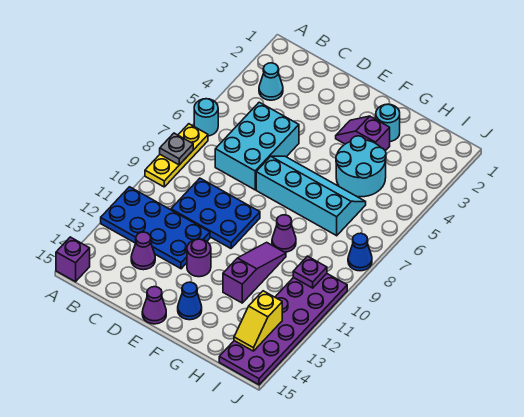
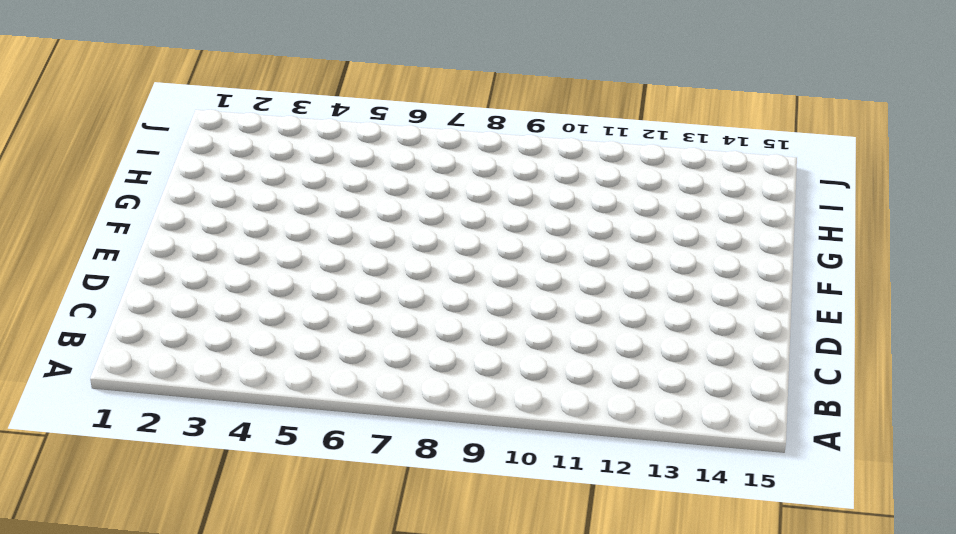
none -> cyan round brick A6 level 1
none -> yellow plate A7:A9 level 1
none -> blue plate A11:D12 level 1

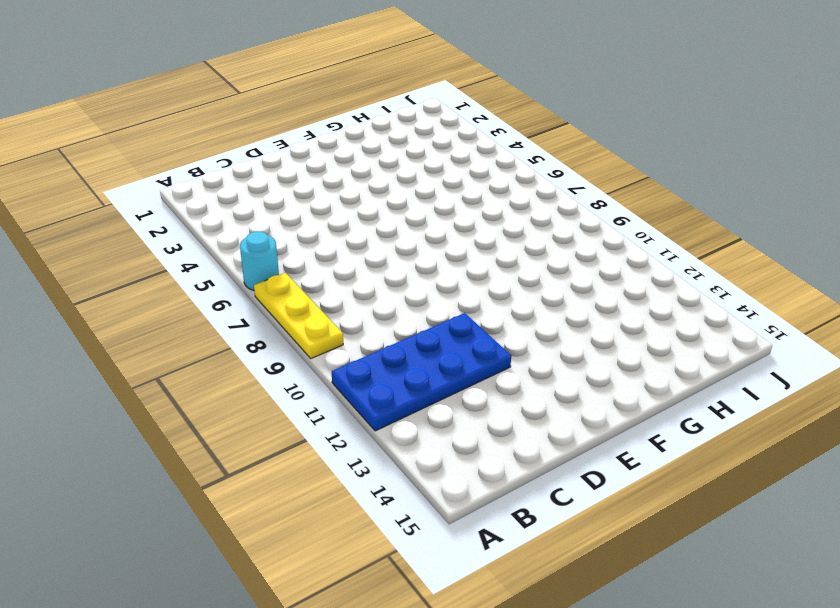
none -> purple brick A15 level 1
none -> cyan cone B3 level 1
none -> cyan brick C5:D7 level 1

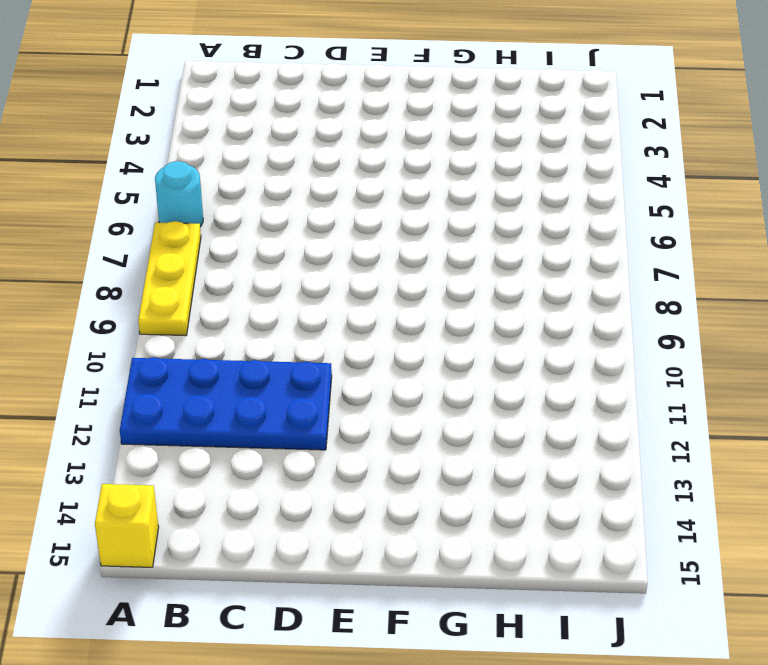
yellow brick A15 level 1 -> purple brick A15 level 1
none -> cyan cone B3 level 1
none -> cyan brick C5:D7 level 1
none -> blue plate C9:E10 level 1

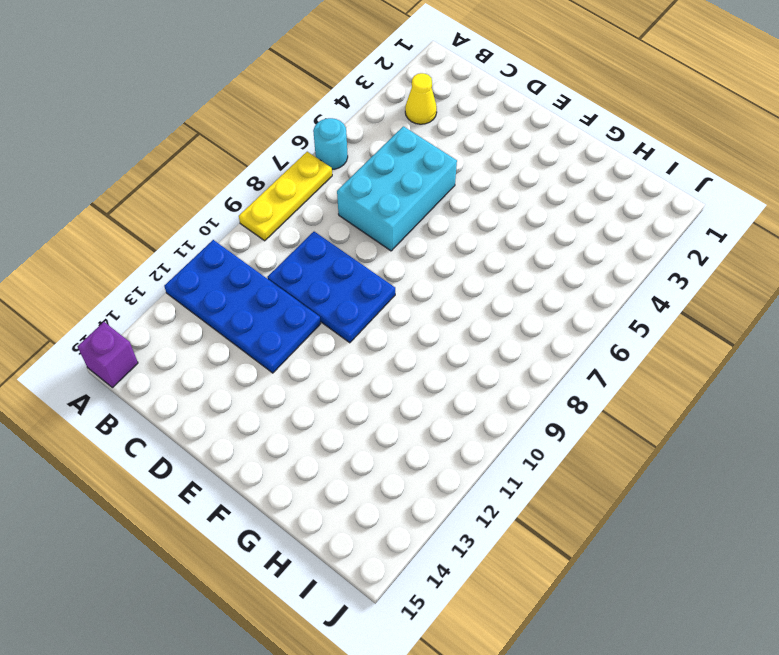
yellow cone B3 level 1 -> cyan cone B3 level 1
none -> purple cone C13 level 1
none -> cyan slope E6:H7 level 1 top 7
none -> purple round brick E12 level 1

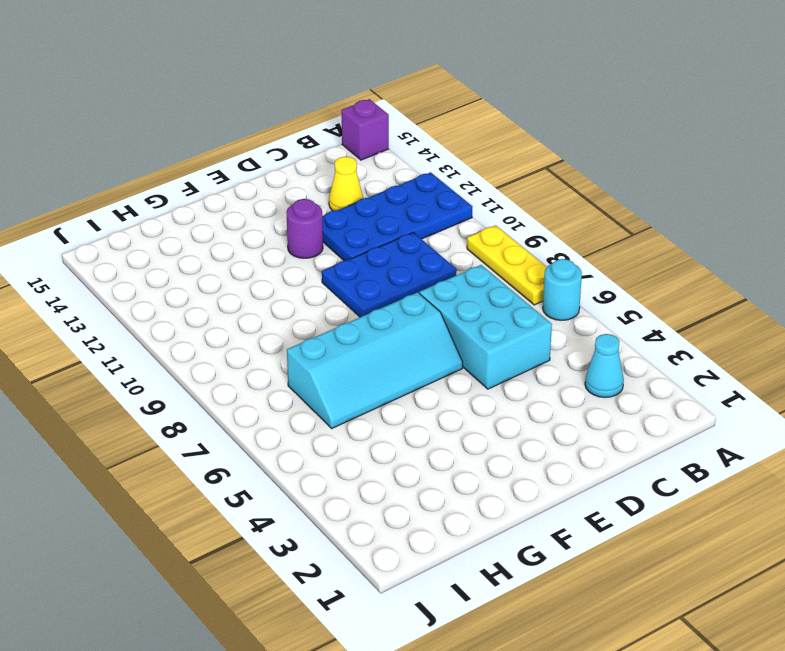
yellow cone C13 level 1 -> purple cone C13 level 1
none -> purple cone E15 level 1
none -> purple slope F3:G3 level 1 top G
none -> blue cone F14 level 1

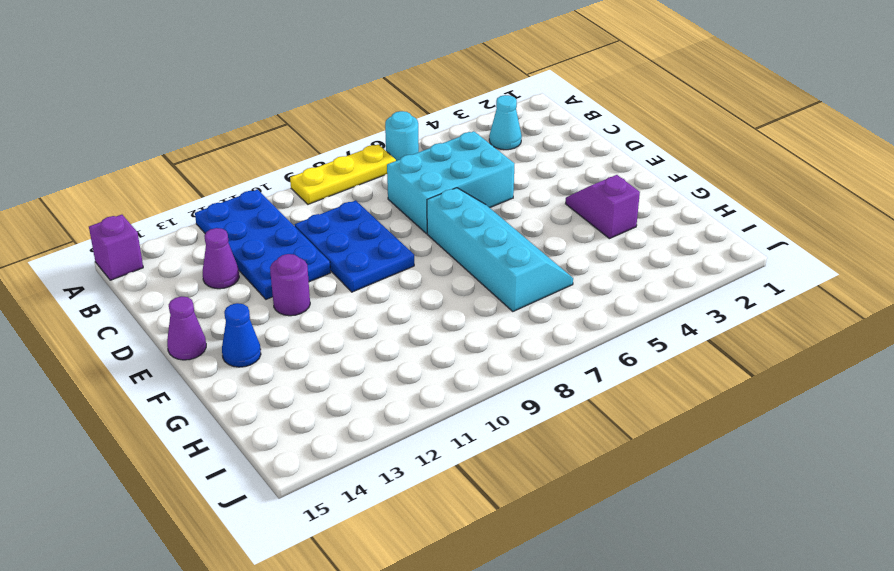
none -> cyan round brick G2 level 1
none -> cyan round brick G4:H5 level 1
none -> purple cone G9 level 1

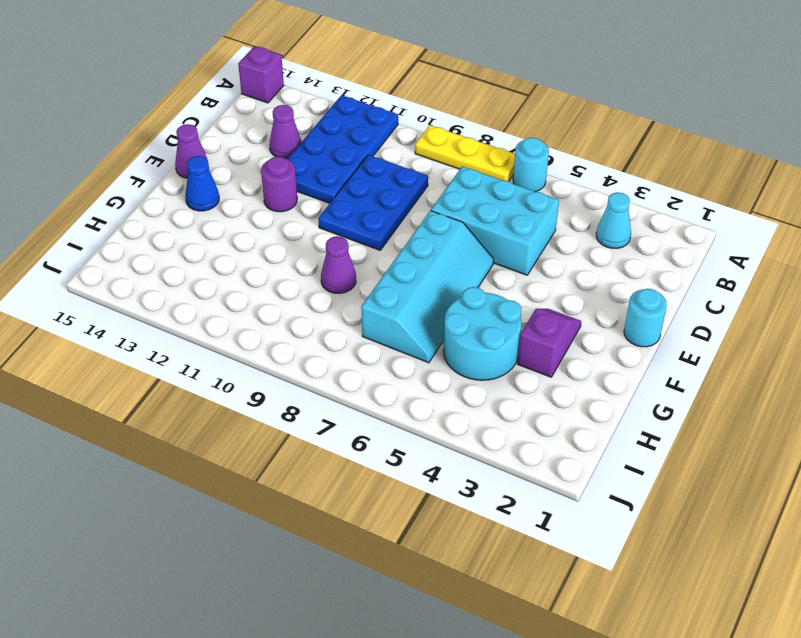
cyan round brick E1 level 1 -> cyan round brick G2 level 1
none -> purple slope G10:G12 level 1 top 12
none -> purple plate I10:J15 level 1
none -> blue cone J8 level 1

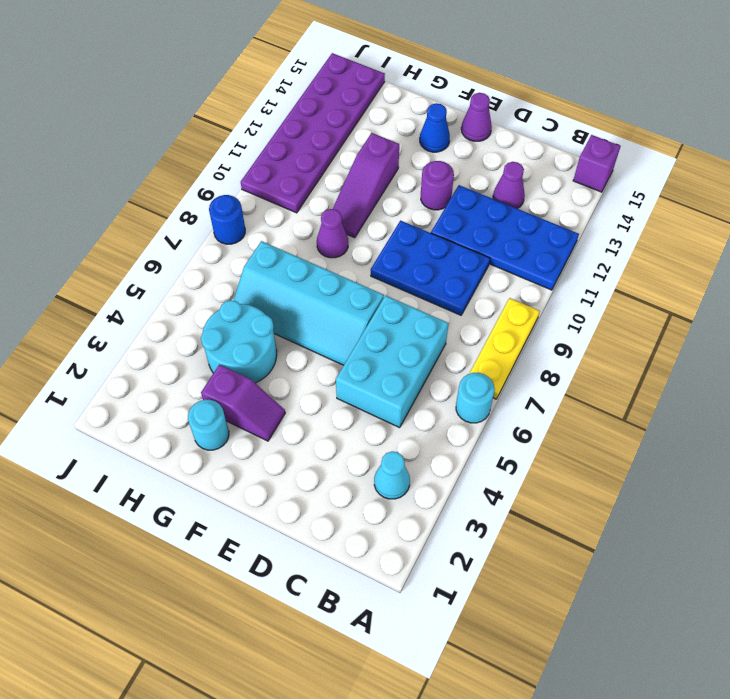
blue round brick J8 level 1 -> blue cone J8 level 1
none -> grey plate A8 level 2
none -> purple plate I10 level 2
none -> yellow slope I13:I14 level 2 top 13

